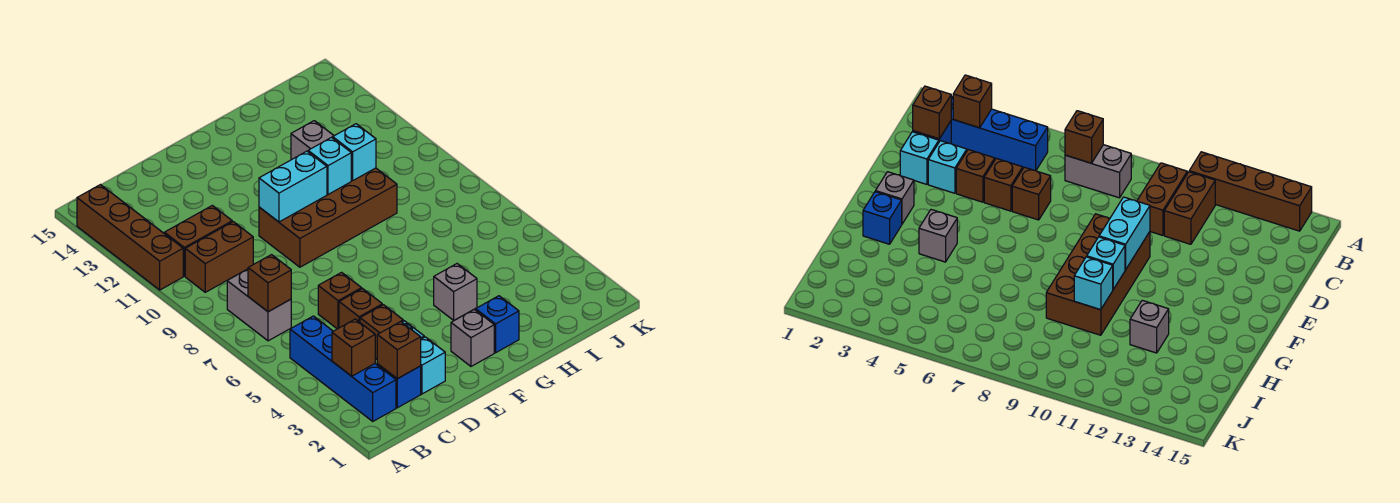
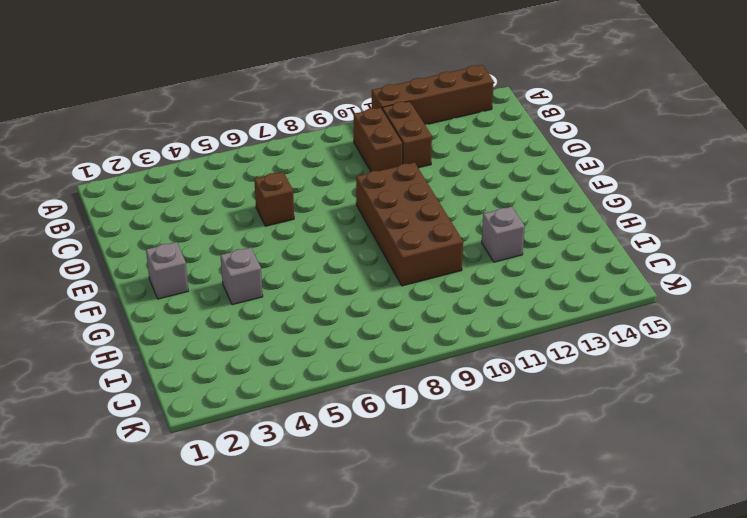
none -> blue brick B2:B5 level 1
none -> grey brick B7:B8 level 1
none -> blue brick C2 level 1

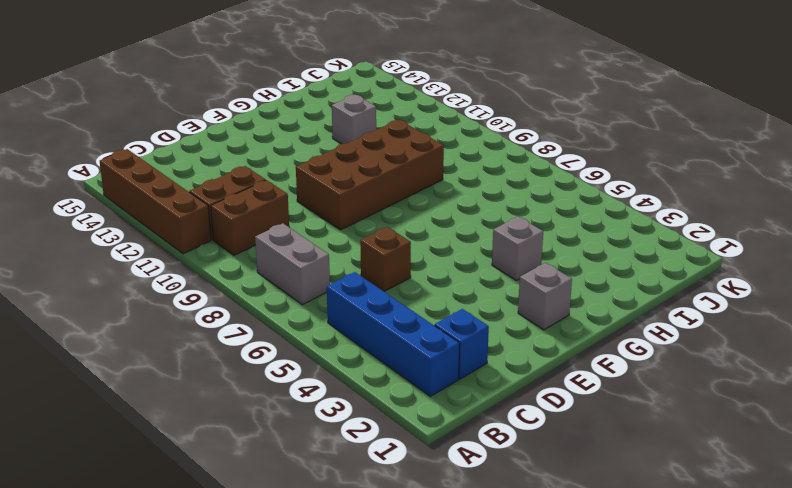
none -> cyan brick D2 level 1
none -> cyan brick D3 level 1
none -> brown brick D4 level 1

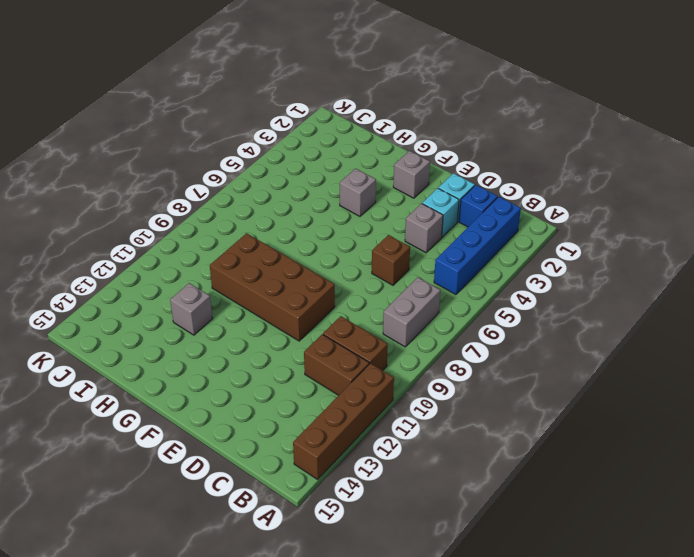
grey brick D4 level 1 -> brown brick D4 level 1
none -> brown brick D5 level 1
none -> blue brick G2 level 1
none -> brown brick B3 level 2

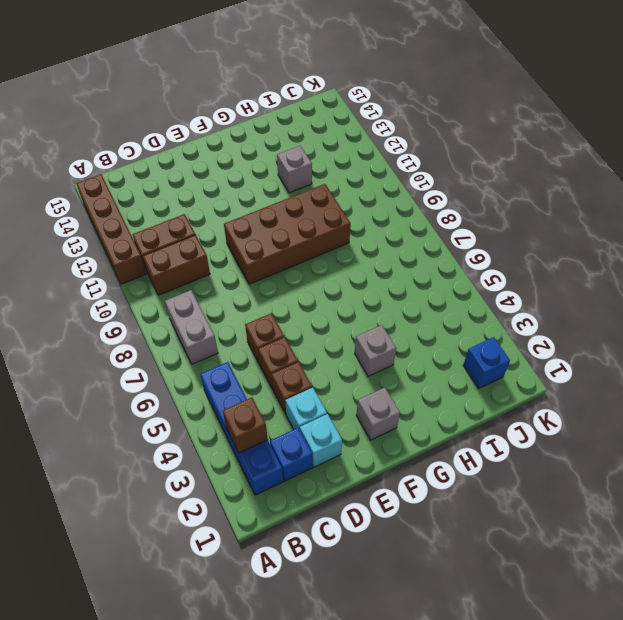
blue brick J2 level 1 -> blue brick G2 level 1
none -> brown brick B7 level 2
none -> brown brick C2 level 2
none -> cyan brick E10:F10 level 2

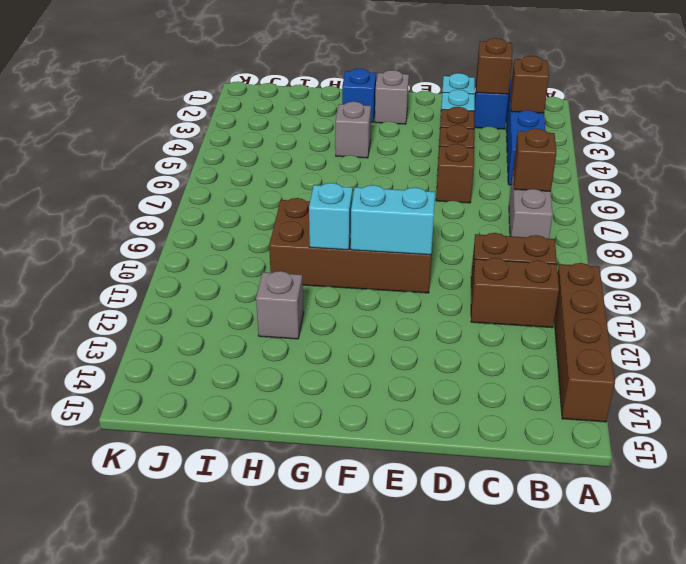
none -> cyan brick H10 level 2

